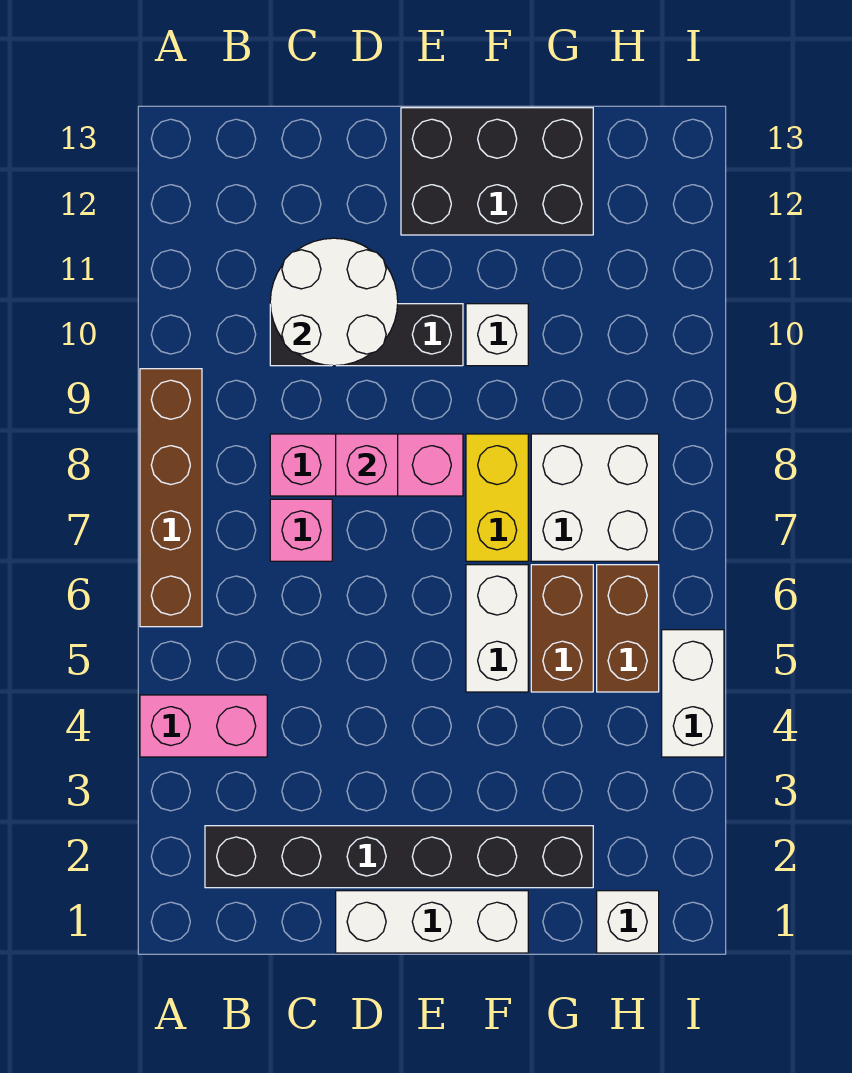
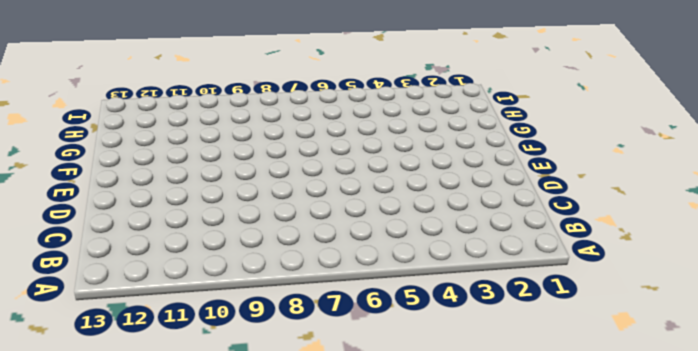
none -> pink brick A4:B4 level 1
none -> brown brick A6:A9 level 1
none -> black brick B2:G2 level 1

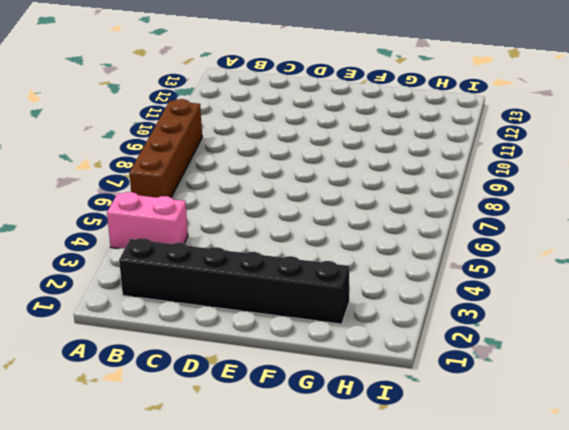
none -> pink brick C7 level 1
none -> pink brick C8:E8 level 1
none -> black brick C10:E10 level 1

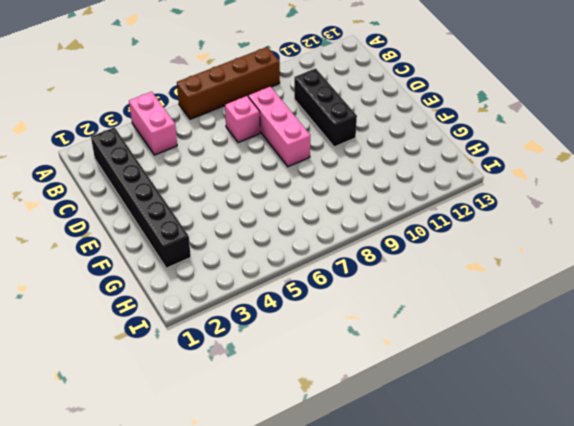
none -> white brick D1:F1 level 1
none -> black brick E12:G13 level 1
none -> white brick F5:F6 level 1

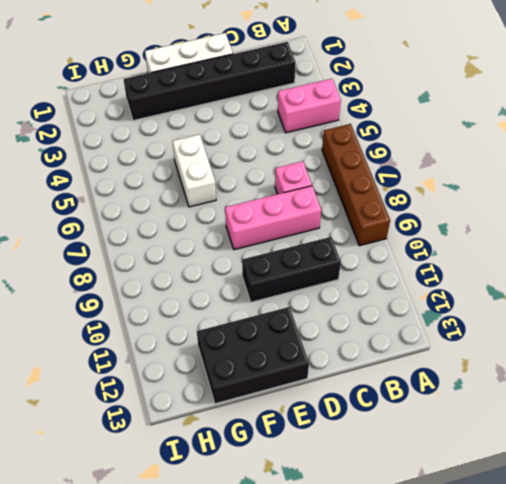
none -> yellow brick F7:F8 level 1
none -> white brick F10 level 1
none -> brown brick G5:G6 level 1

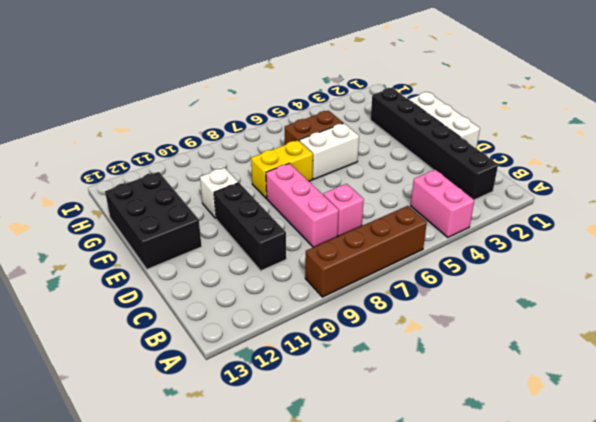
none -> white brick G7:H8 level 1
none -> white brick H1 level 1
none -> brown brick H5:H6 level 1

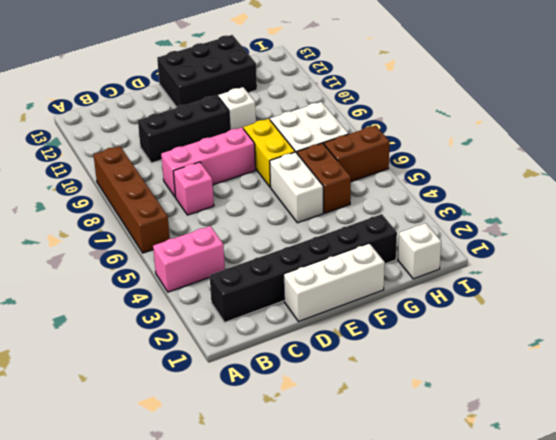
brown brick H6:I6 level 1 -> brown brick H5:H6 level 1
none -> white brick I4:I5 level 1
none -> white round brick C10:D11 level 2
none -> pink brick D8 level 2

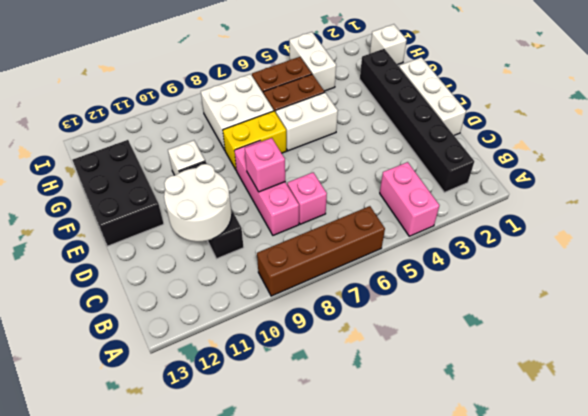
white brick H4:I4 level 1 -> white brick I4:I5 level 1

